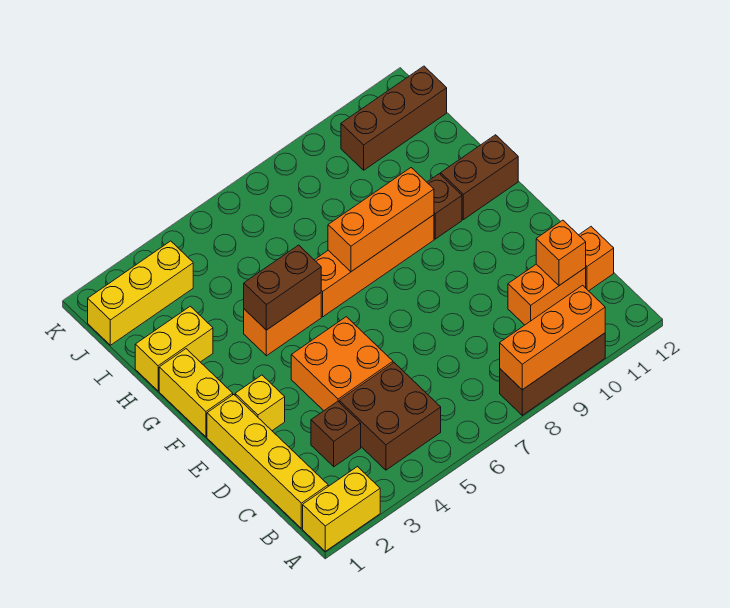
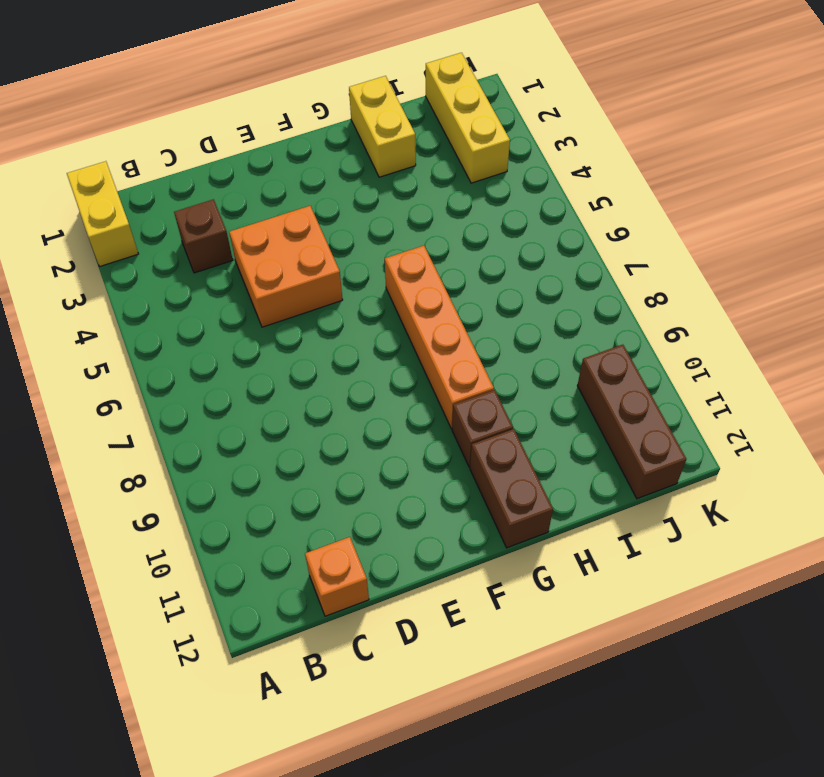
none -> brown brick A8:A10 level 1
none -> yellow brick B1:E1 level 1
none -> brown brick B4:C5 level 1

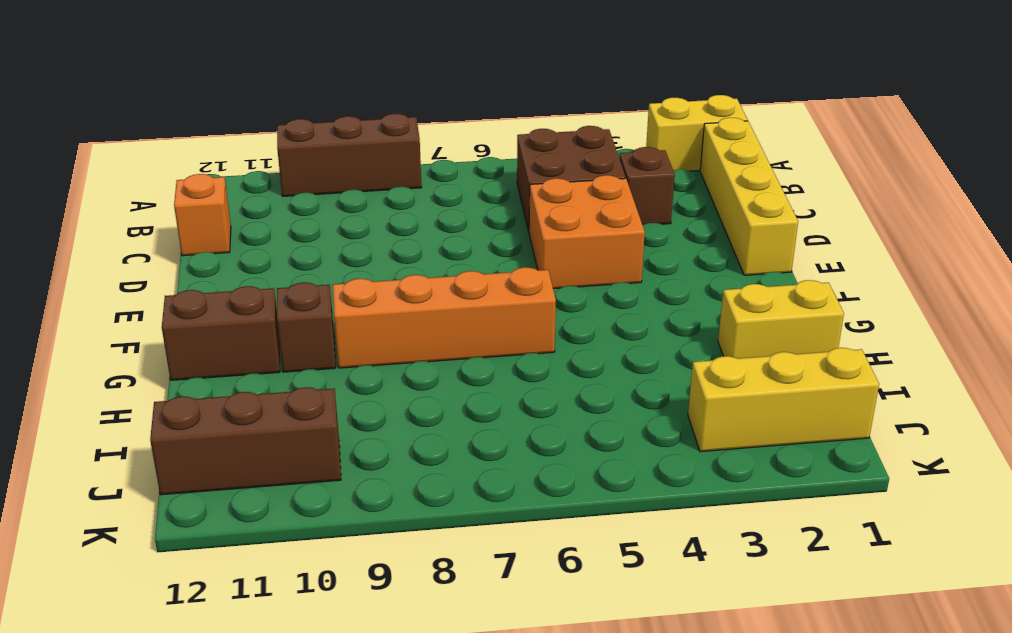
none -> orange brick C10:C11 level 1
none -> yellow brick E2 level 1
none -> yellow brick F1:G1 level 1

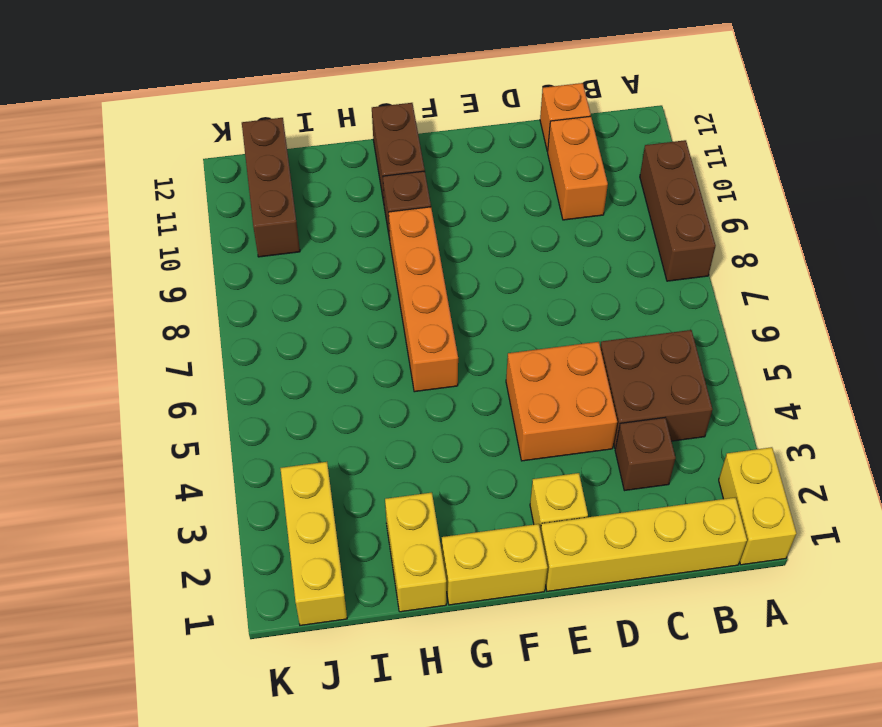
none -> orange brick G4:G5 level 1
none -> orange brick A8:A10 level 2
none -> orange brick C11 level 2

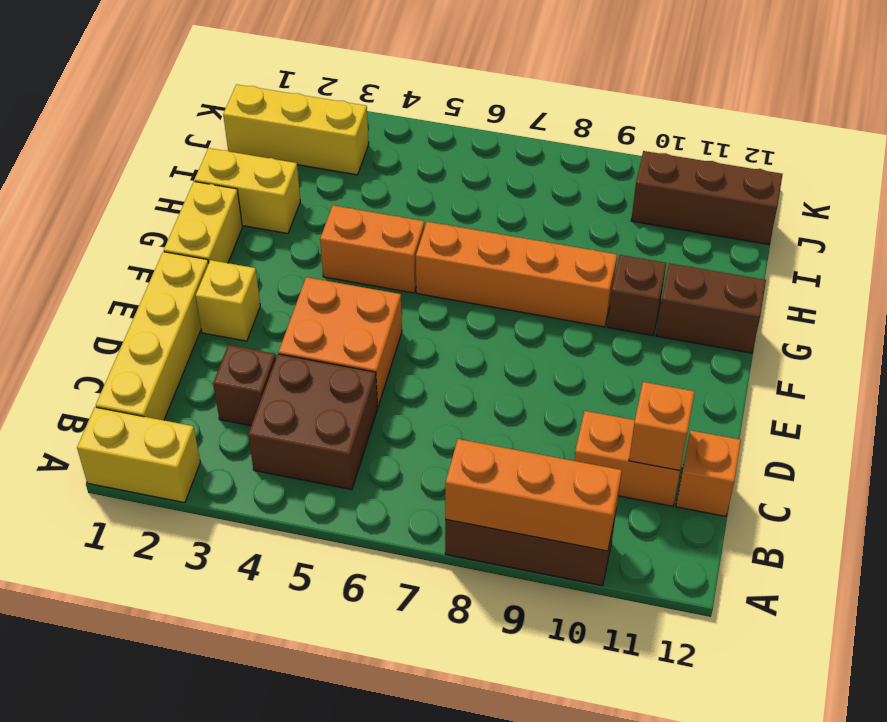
none -> brown brick G4:G5 level 2
none -> orange brick G7:G9 level 2

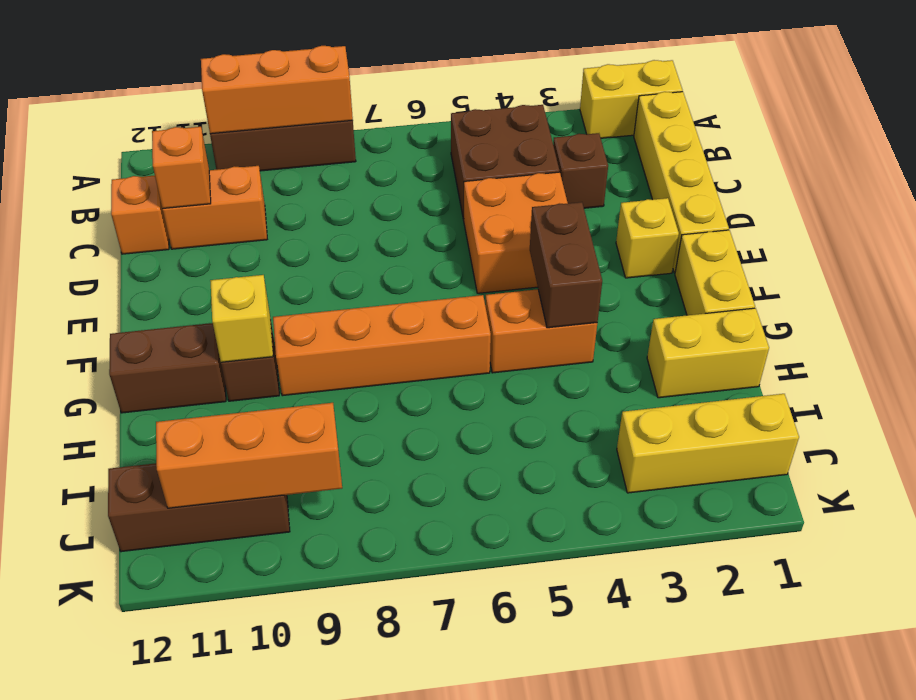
brown brick F4:G4 level 2 -> brown brick G4:G5 level 2
yellow brick G10 level 2 -> none
orange brick J9:J11 level 2 -> orange brick G7:G9 level 2

